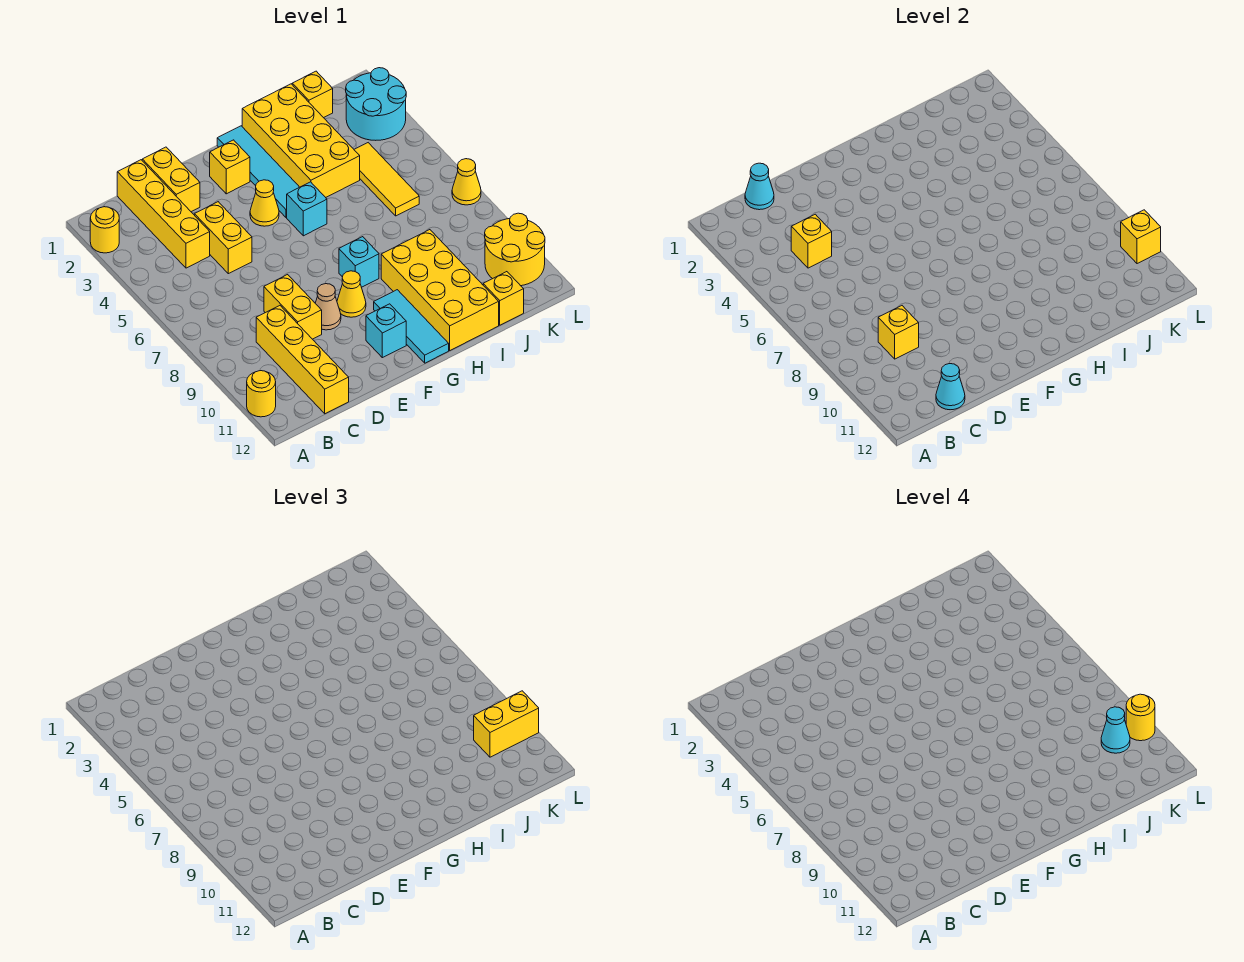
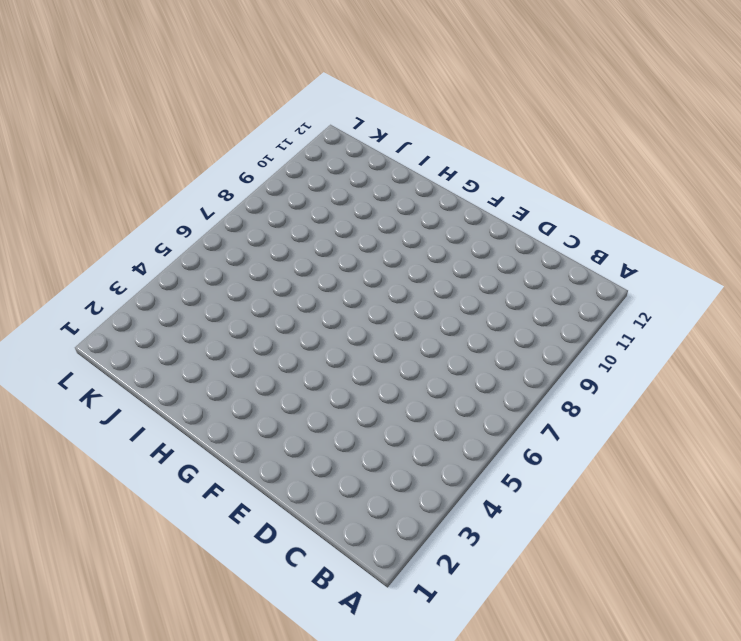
none -> yellow round brick A2 level 1
none -> yellow round brick A11 level 1
none -> yellow brick C1:C4 level 1
none -> yellow brick C9:C12 level 1

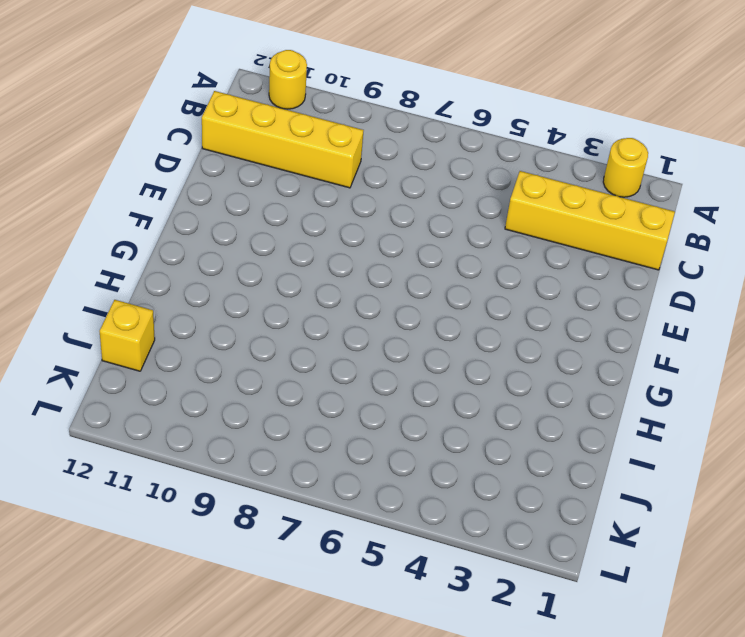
none -> yellow brick D1:D2 level 1
none -> yellow brick D4:D5 level 1
none -> yellow brick D8:D9 level 1
none -> tan cone E9 level 1

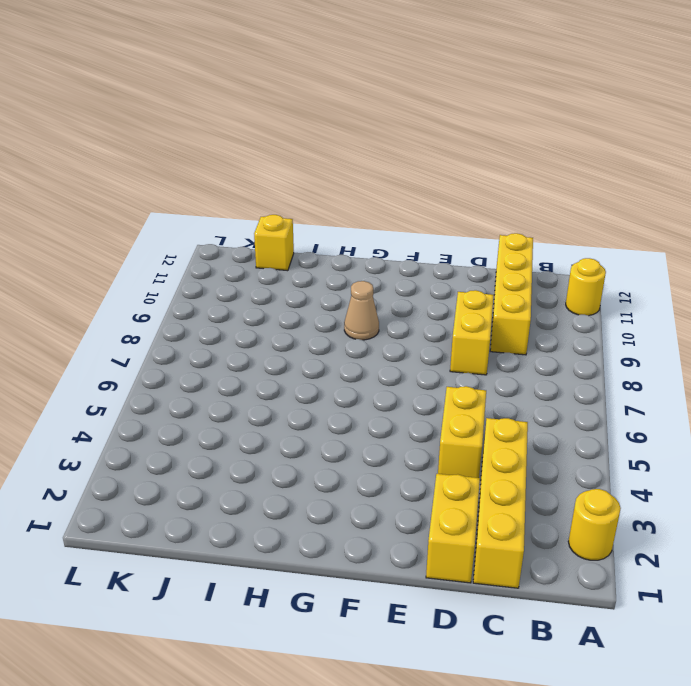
tan cone G9 level 1 -> tan cone E9 level 1
none -> yellow brick F2 level 1
none -> yellow cone F4 level 1
none -> yellow cone F9 level 1
none -> cyan brick F11 level 1

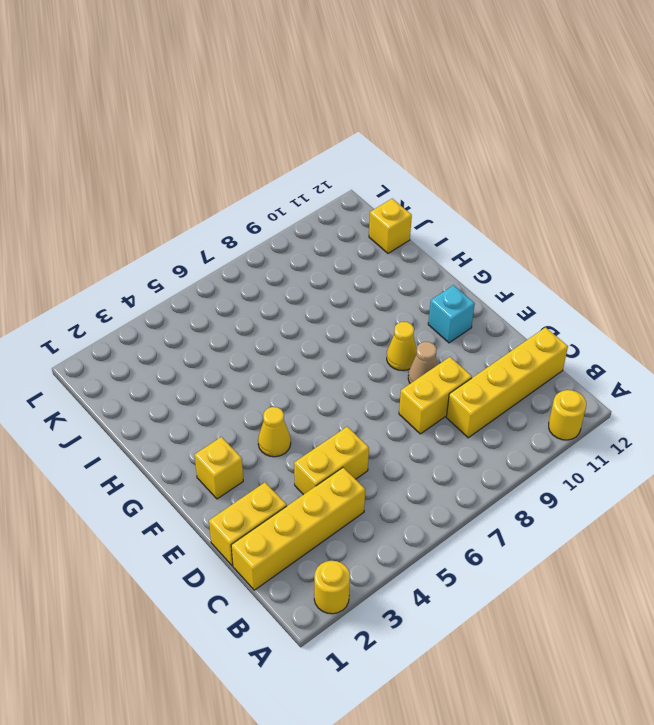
none -> cyan tile G1:G4 level 1
none -> cyan brick G5 level 1
none -> cyan brick G8 level 1
none -> cyan tile G10:G12 level 1

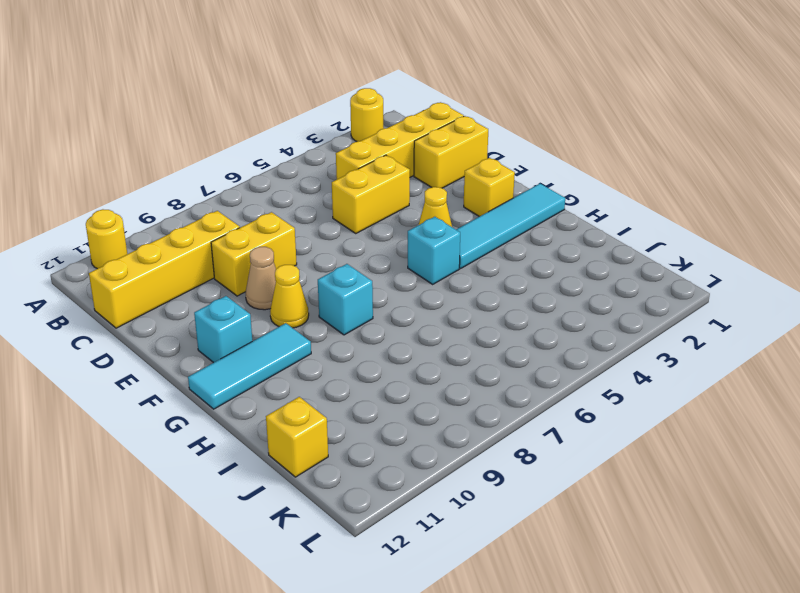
none -> yellow brick H1:I4 level 1
none -> yellow brick H9:I12 level 1
none -> yellow brick J1 level 1
none -> yellow tile J4:J6 level 1

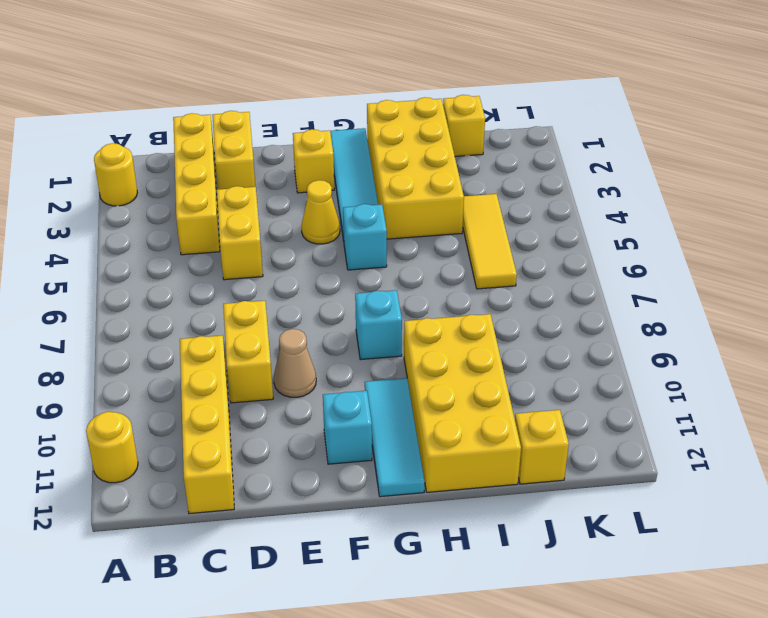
none -> yellow cone F9 level 1
none -> cyan round brick K2:L3 level 1
none -> yellow round brick K10:L11 level 1
none -> yellow cone L7 level 1

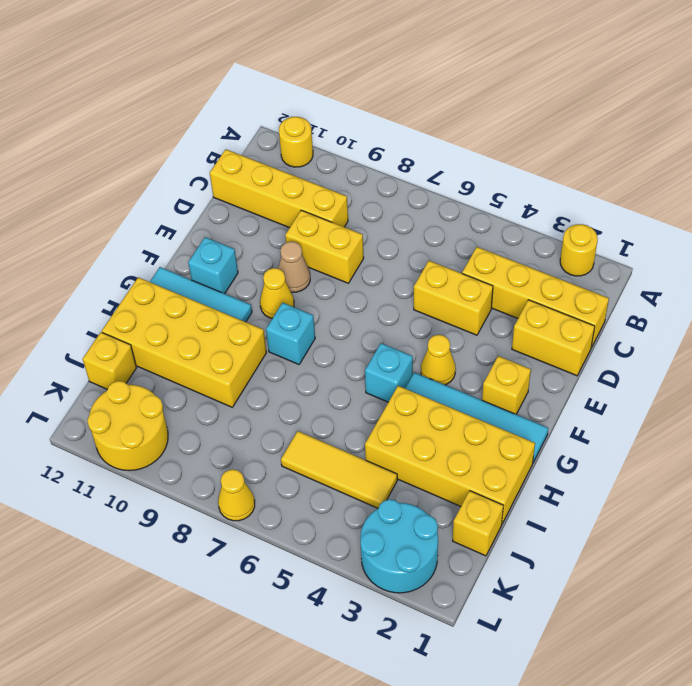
none -> cyan cone C1 level 2
none -> yellow brick C4 level 2
none -> yellow brick C9 level 2
none -> cyan cone C12 level 2

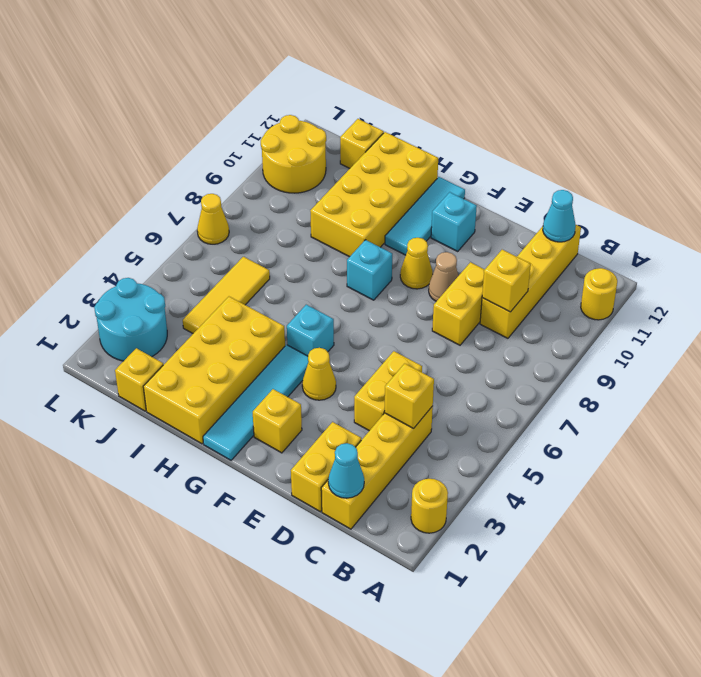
none -> yellow brick L10 level 2
none -> yellow brick K10:L10 level 3
none -> cyan cone K10 level 4
none -> yellow round brick L10 level 4

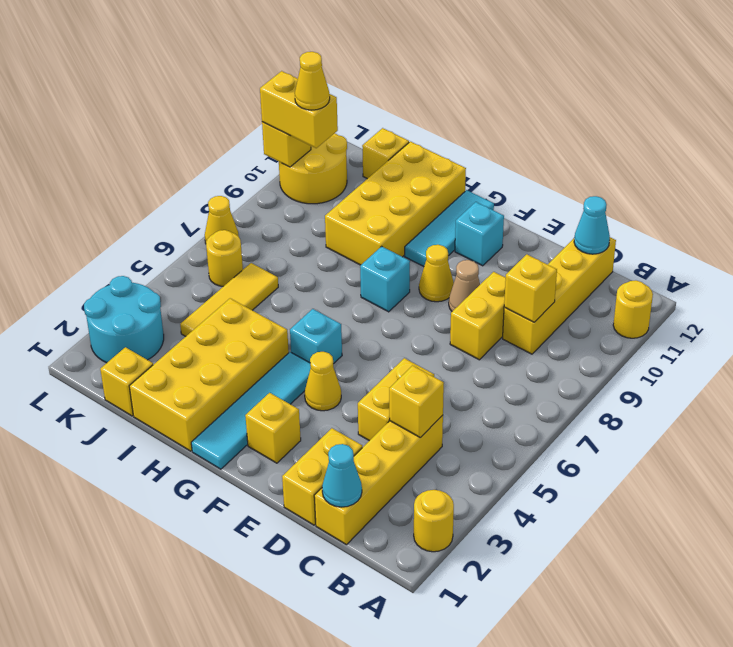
yellow round brick K6 level 1 -> yellow round brick L10 level 4
yellow cone K10 level 4 -> cyan cone K10 level 4

